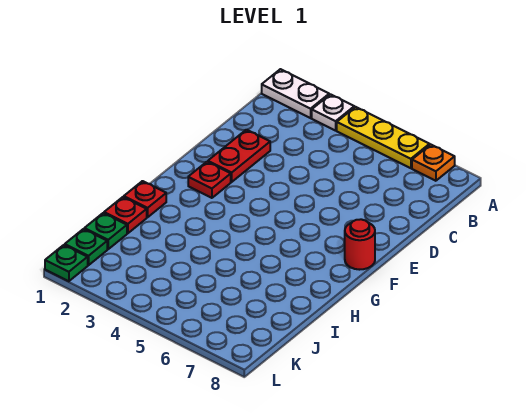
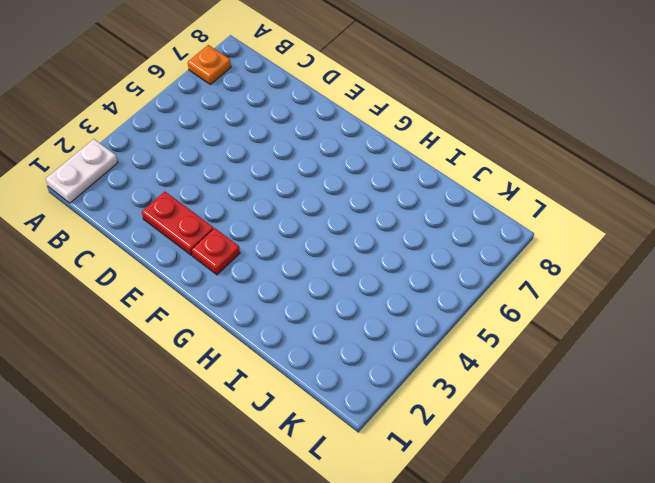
none -> white plate A3 level 1
none -> yellow plate A4:A6 level 1
none -> red round brick F8 level 1

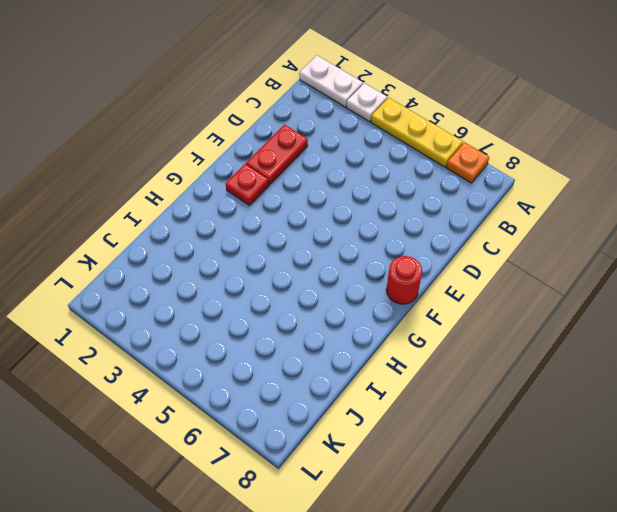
none -> red plate H1 level 1
none -> red plate I1 level 1
none -> green plate J1 level 1

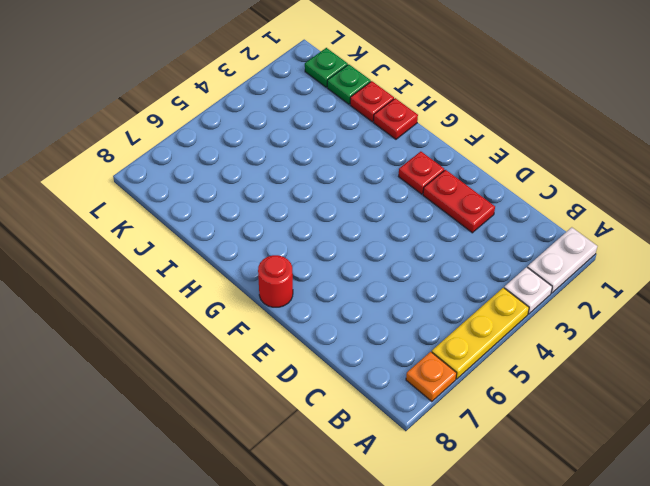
none -> green plate L1 level 1

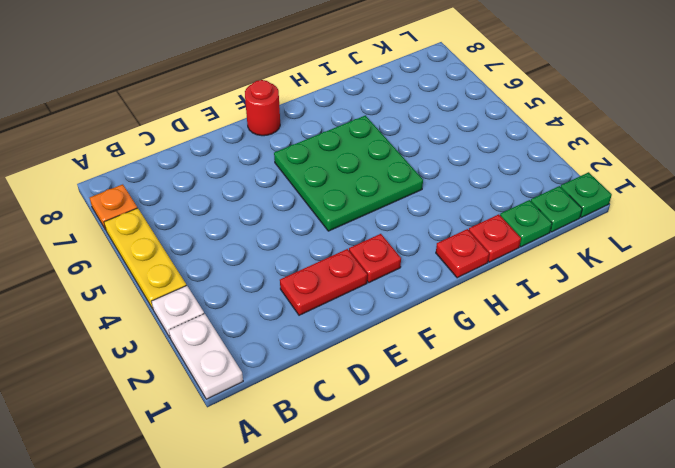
green plate F4:H6 level 1 -> none

